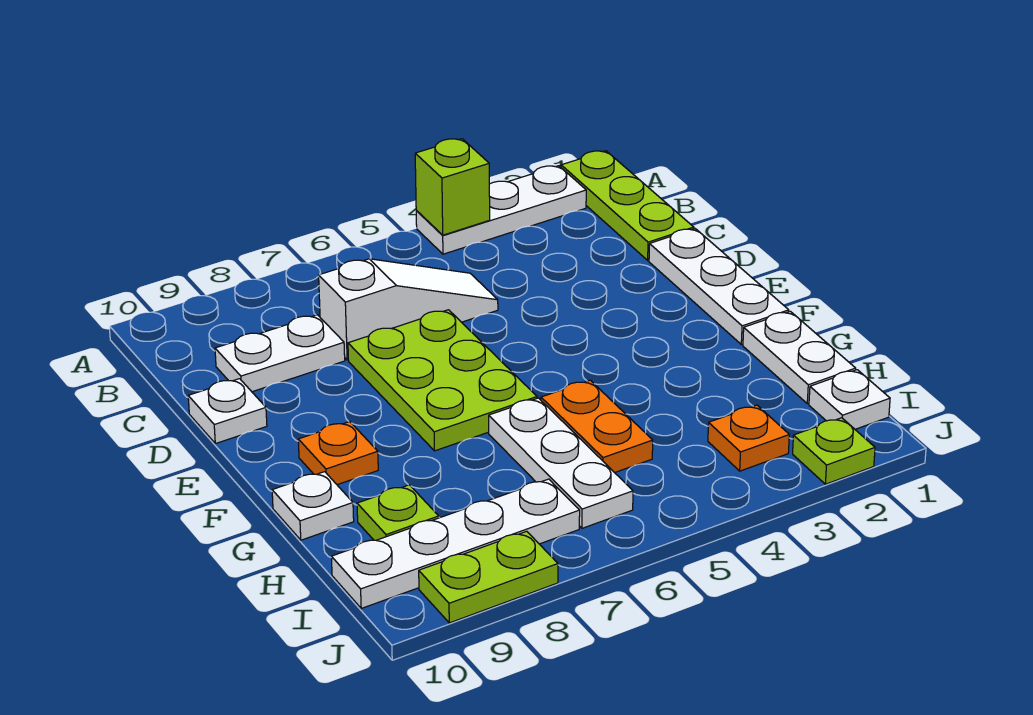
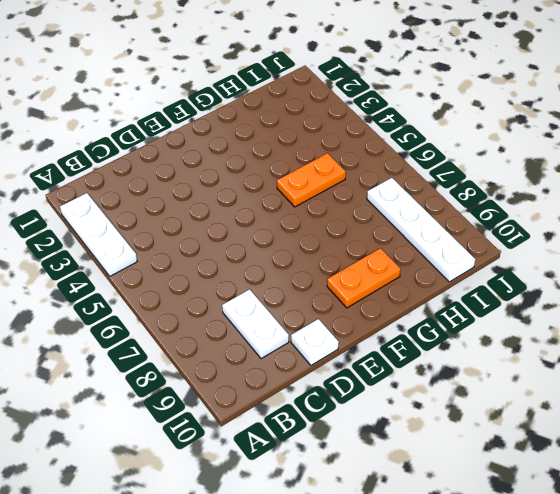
orange plate F9:G9 level 1 -> orange plate F9 level 1
none -> lime plate A1:C1 level 1
none -> white slope C5:C7 level 1 top 7
none -> white plate D1:F1 level 1

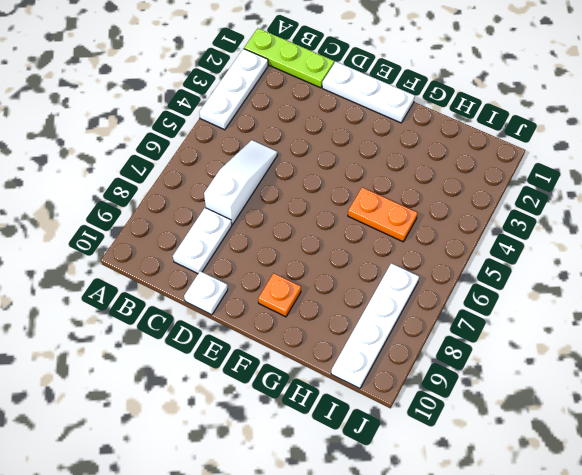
none -> lime plate D6:F7 level 1
none -> white plate G1:H1 level 1
none -> white plate G6:I6 level 1

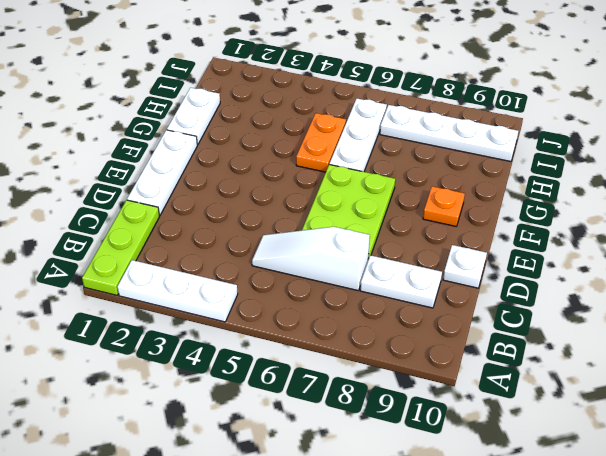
none -> white plate G10 level 1
none -> lime plate H9 level 1
none -> white plate I1 level 1

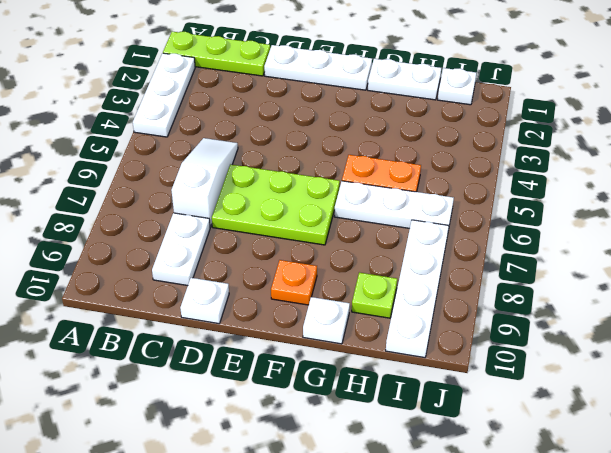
none -> orange plate I3 level 1
none -> lime plate J2 level 1
none -> lime plate J8:J9 level 1

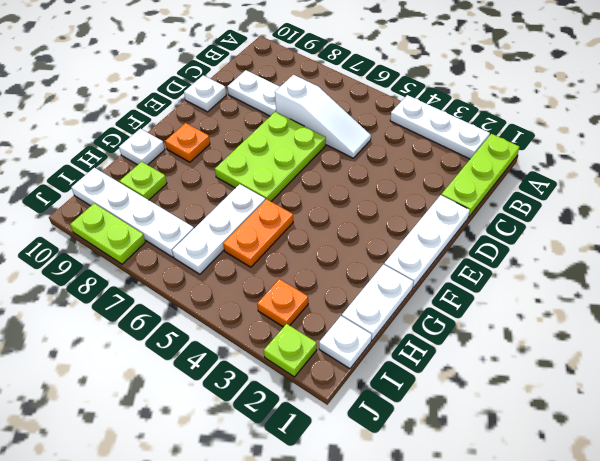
none -> lime brick A4 level 2

